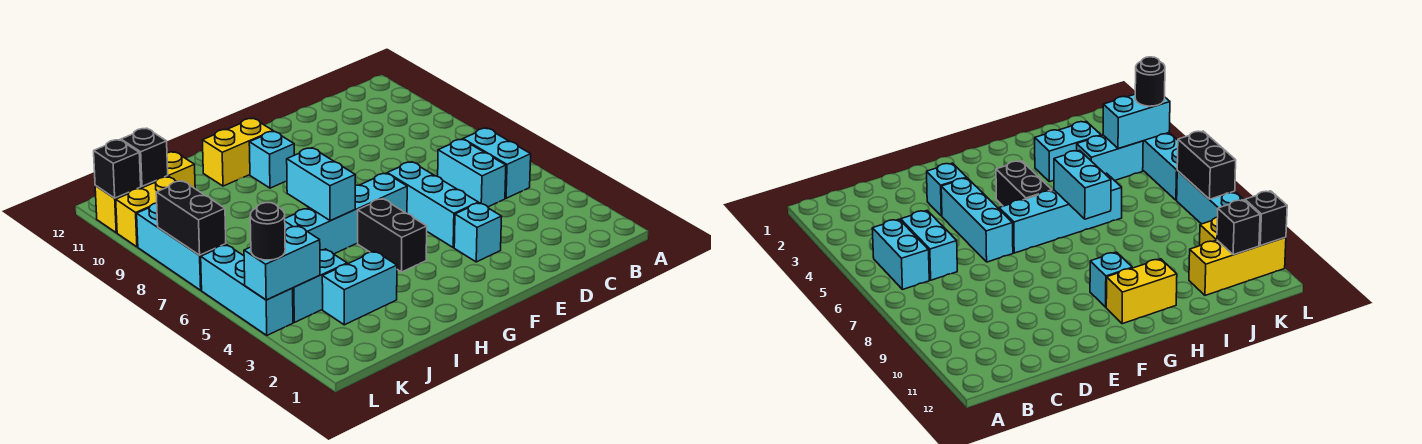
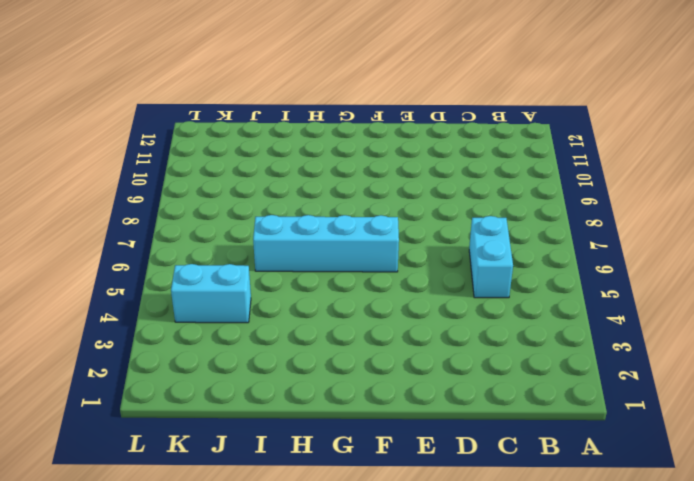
none -> cyan brick B5:B6 level 1
none -> cyan brick E3 level 1
none -> cyan brick E4:E6 level 1

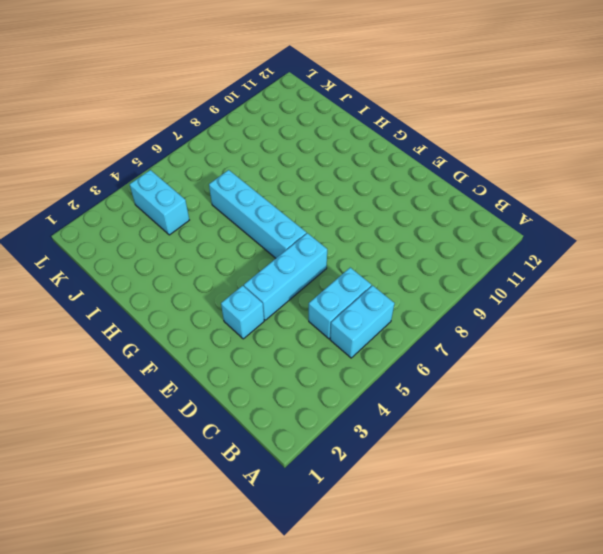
none -> black brick G4:G5 level 1
none -> cyan brick G10 level 1
none -> yellow brick G11:H11 level 1

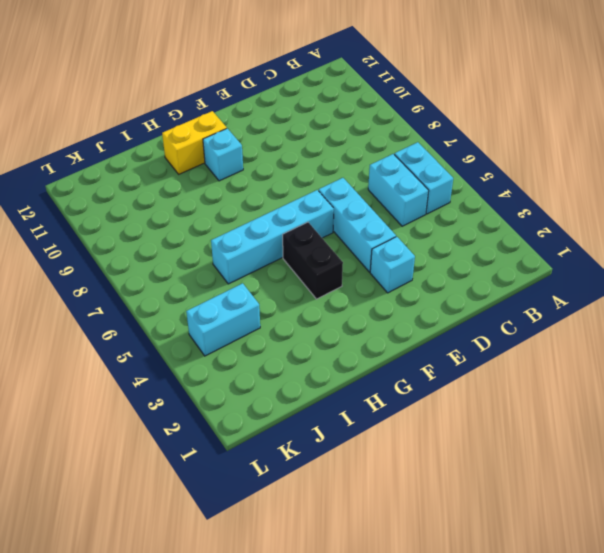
none -> cyan brick I3:J3 level 1
none -> yellow brick J11:L11 level 1
none -> yellow brick K10:L10 level 1

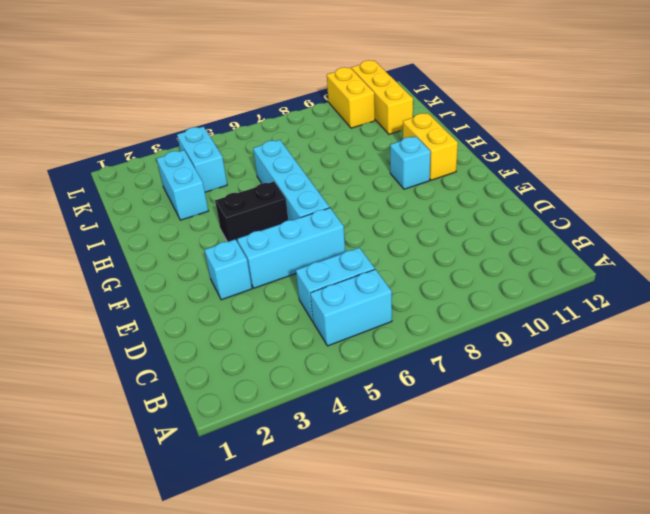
none -> cyan brick L4:L6 level 1
none -> cyan brick L7:L9 level 1
none -> cyan brick H6:H7 level 2

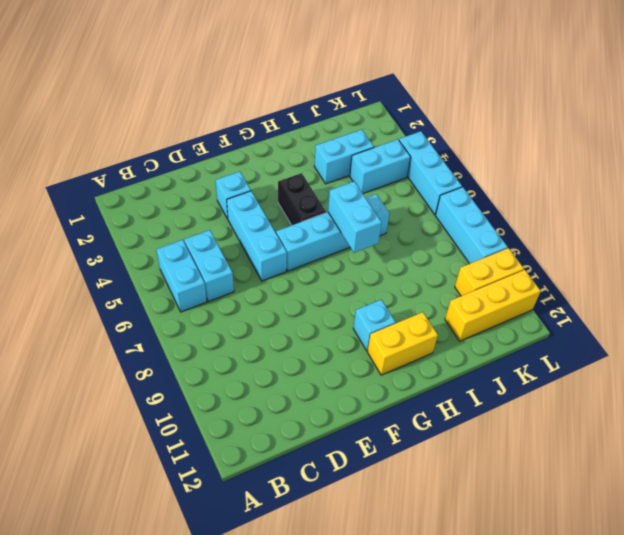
none -> cyan brick K4:L4 level 2
none -> black brick K11 level 2
none -> black brick L7:L8 level 2

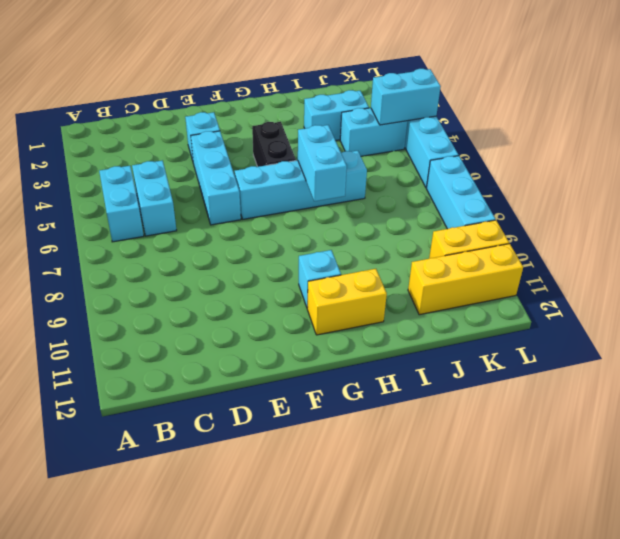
none -> black brick K11 level 2
none -> black brick L7:L8 level 2
none -> black brick L11 level 2

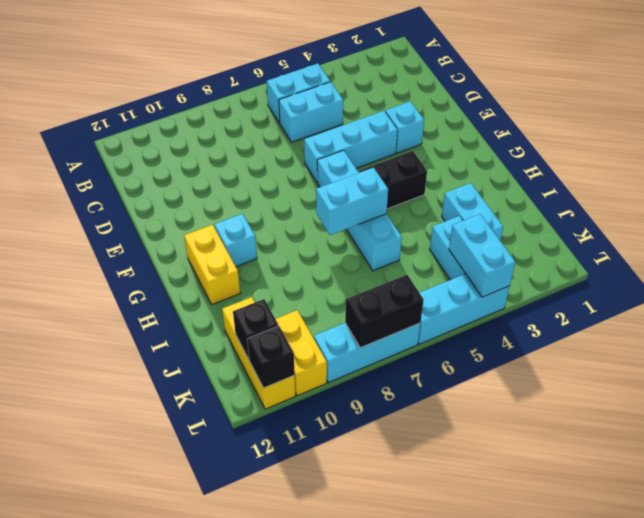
none -> black round brick L4 level 3

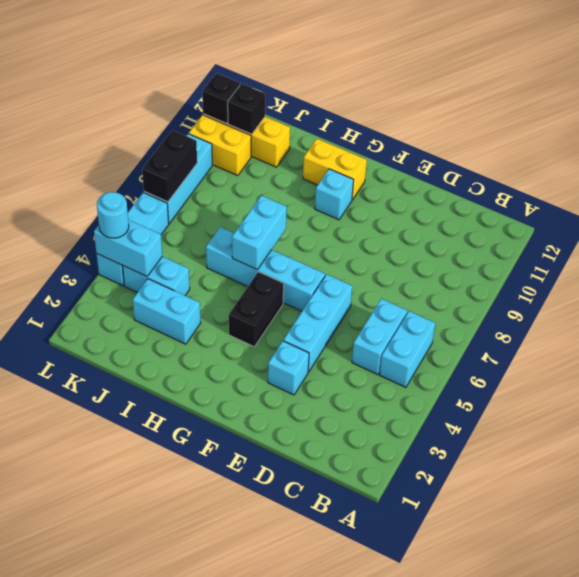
cyan round brick L4 level 3 -> black round brick L4 level 3

